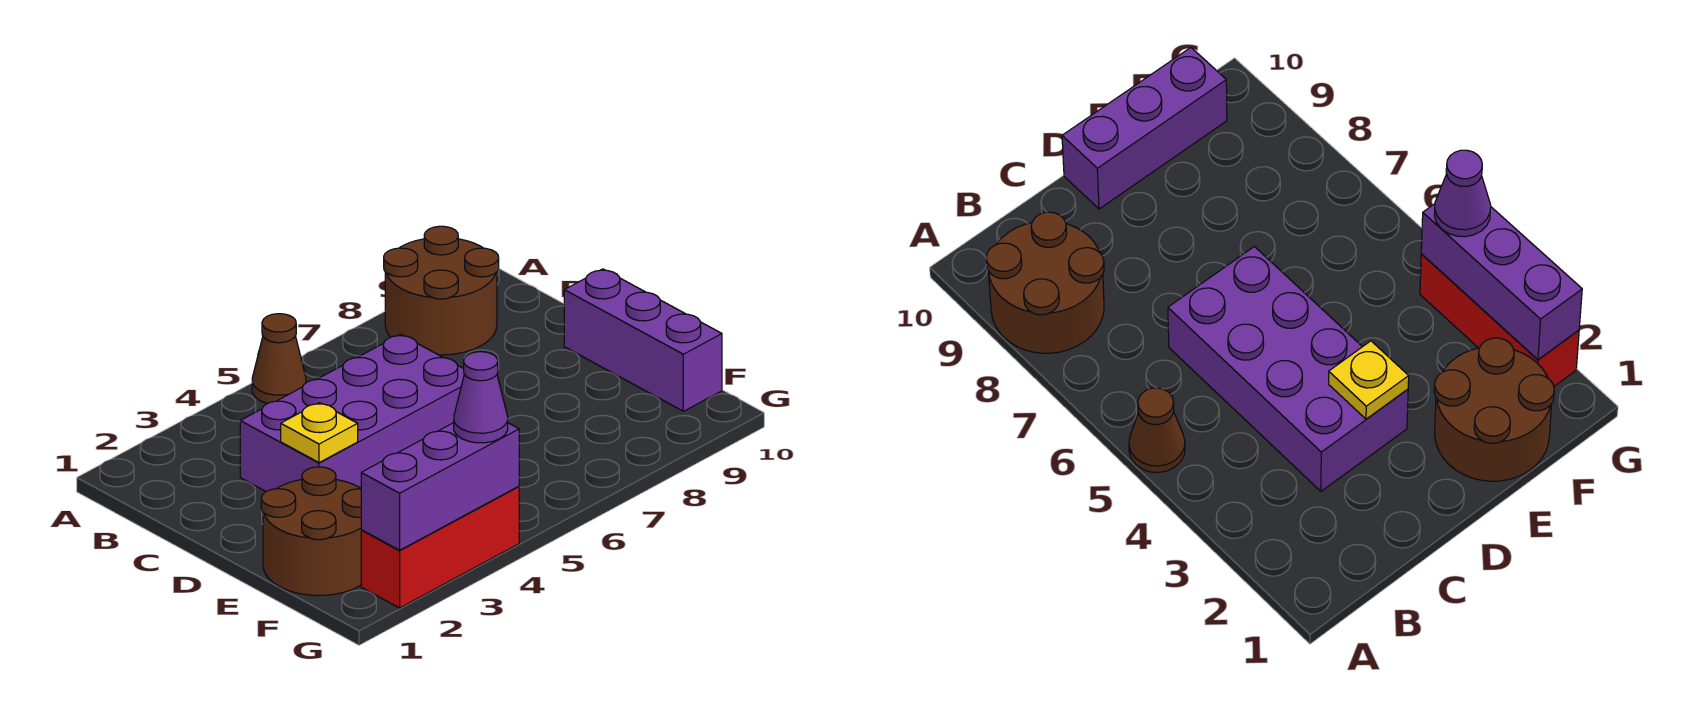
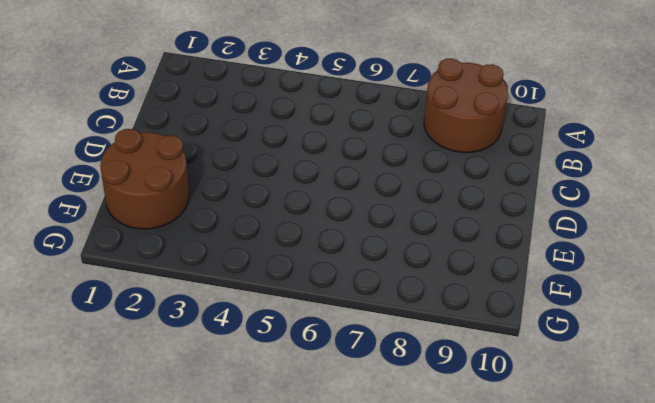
none -> brown cone A5 level 1
none -> purple brick C3:D6 level 1

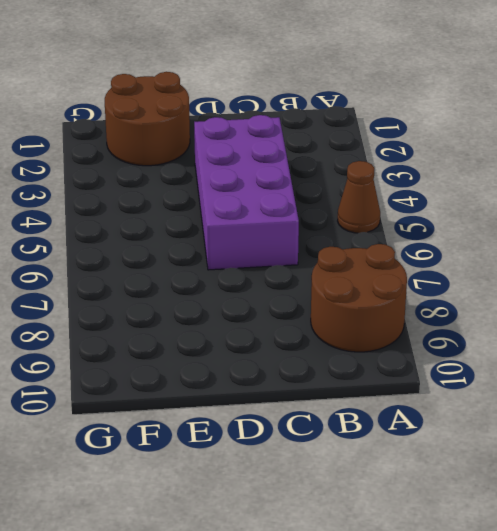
none -> purple brick D10:F10 level 1
none -> red brick G2:G4 level 1

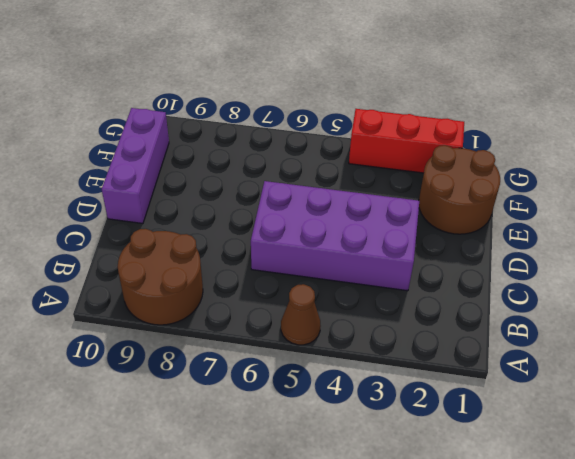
none -> yellow plate D3 level 2
none -> purple brick G2:G4 level 2

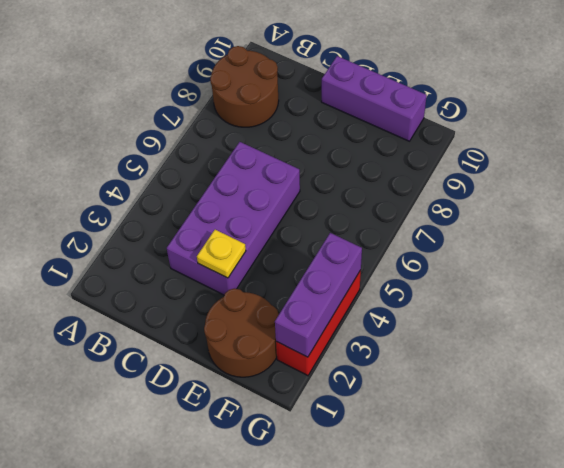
none -> brown cone A5 level 1
none -> purple cone G4 level 3

